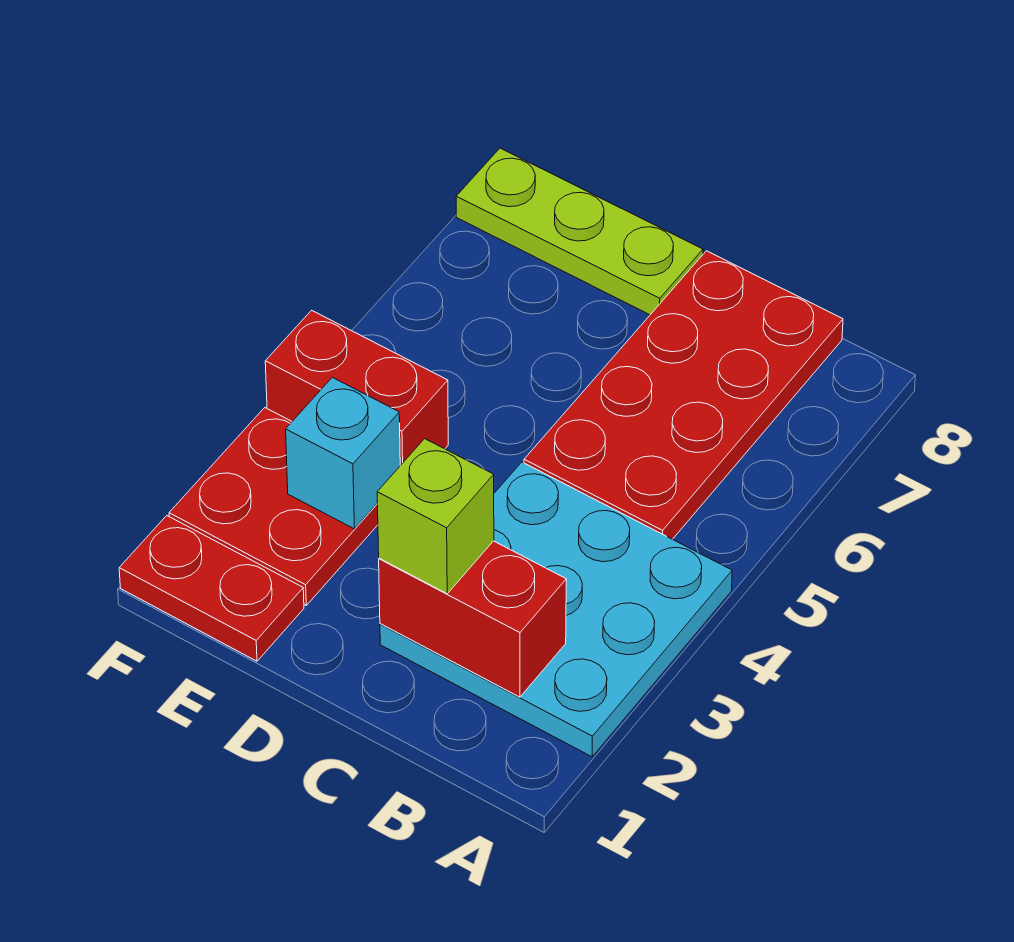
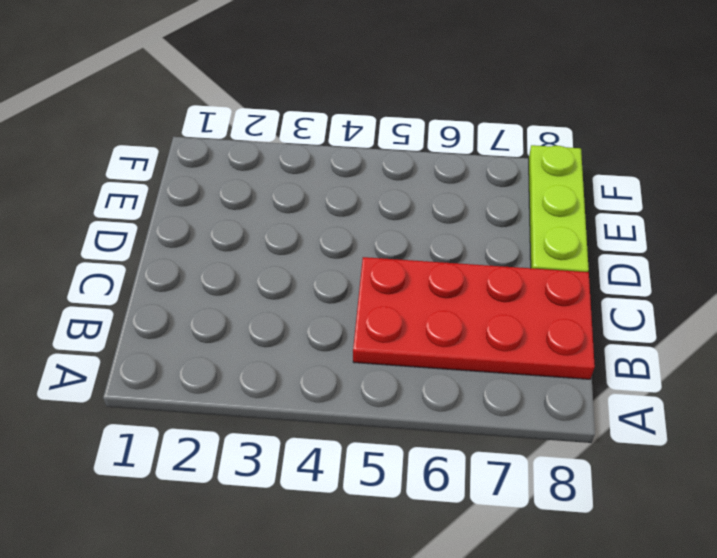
none -> cyan plate A2:C4 level 1
none -> red plate E1:F1 level 1

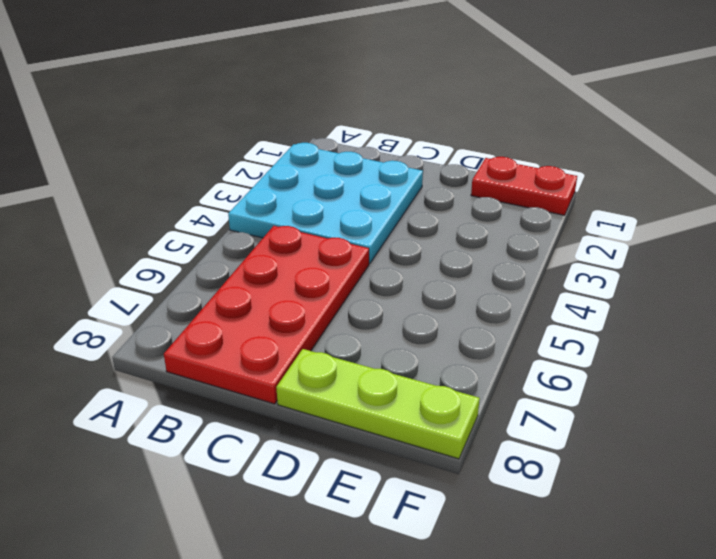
none -> red plate E2:F3 level 1
none -> red brick E4:F4 level 1

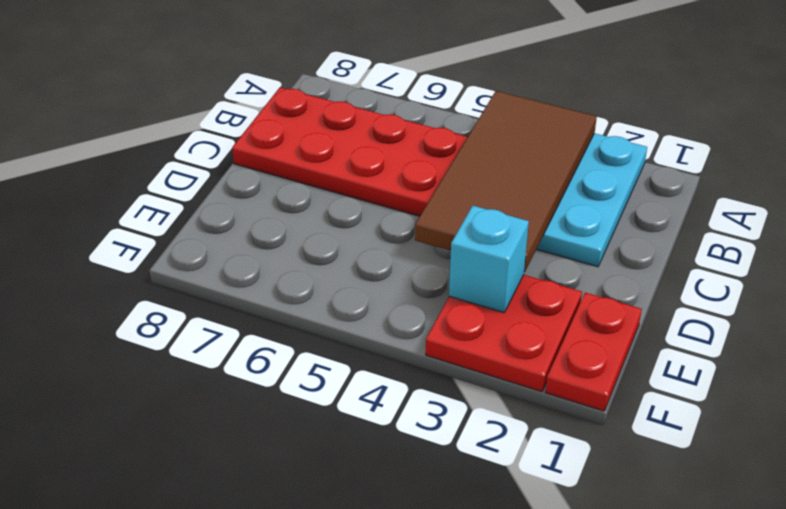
brown tile A3:D4 level 2 -> none
none -> lime plate D8:F8 level 1
none -> red brick E4:F4 level 1

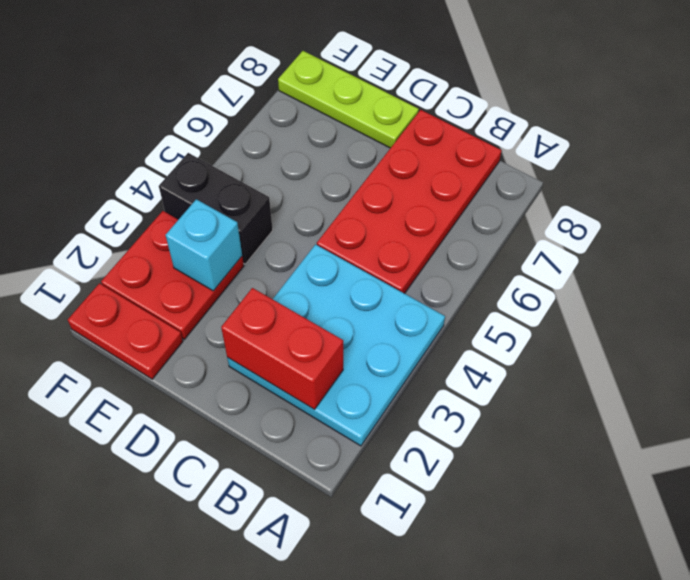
black brick E4:F4 level 1 -> red brick E4:F4 level 1
none -> lime brick C2 level 3

